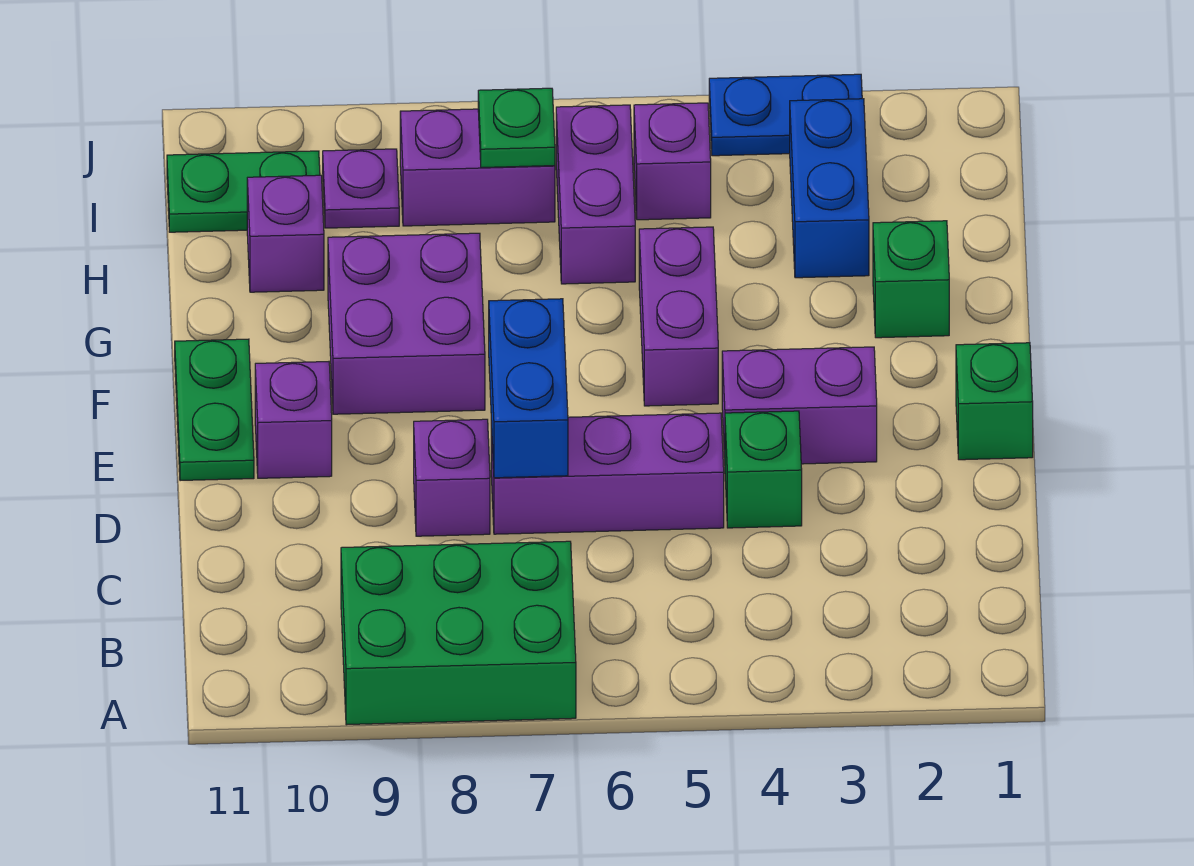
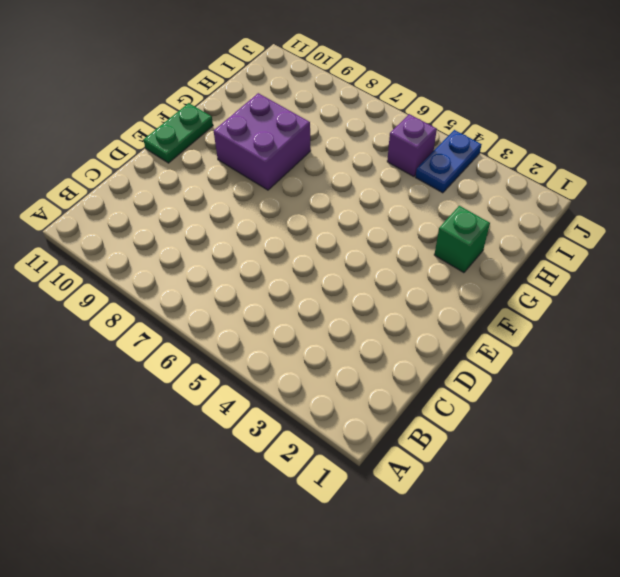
blue plate I4:J4 level 1 -> blue plate J3:J4 level 1
none -> green brick A7:B9 level 1
none -> green brick D4 level 1
none -> purple brick D5:D7 level 1

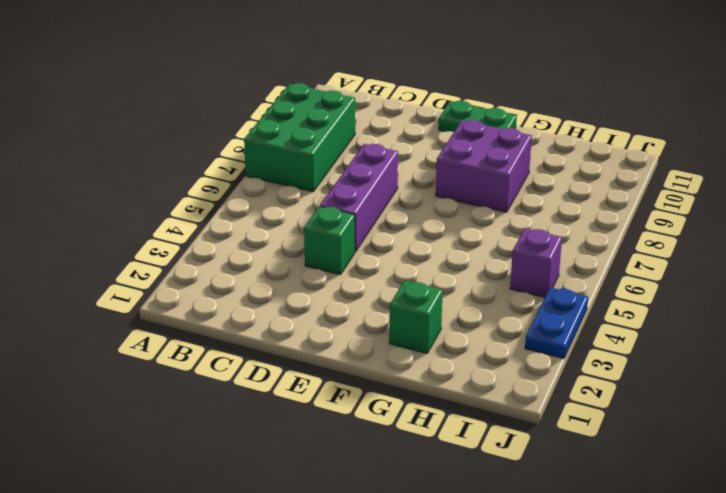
none -> purple brick D8 level 1
none -> green brick E1 level 1
none -> purple brick E3:E4 level 1

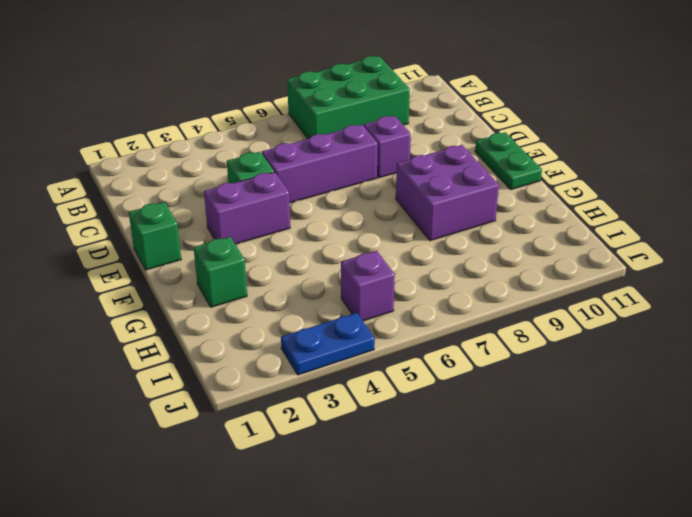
none -> purple brick E10 level 1
none -> purple brick F5:G5 level 1
none -> blue brick H3:I3 level 1

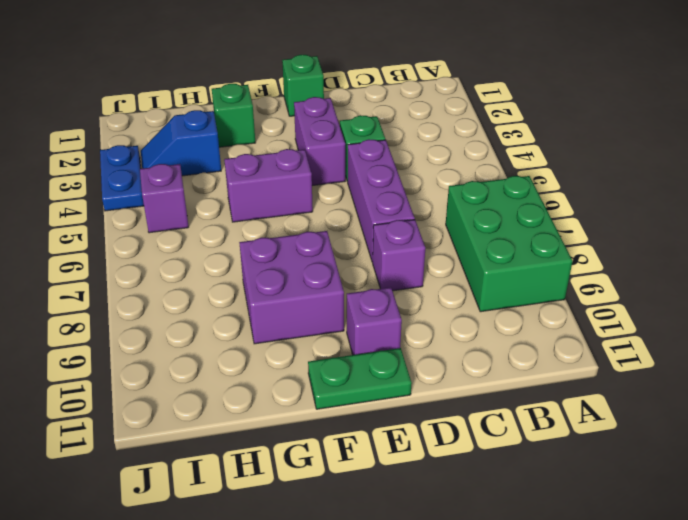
blue slope H3:I3 level 1 top H -> blue brick H3:I3 level 1
none -> purple brick H6:I6 level 1
none -> purple brick H10 level 1
none -> purple brick I7:I8 level 1

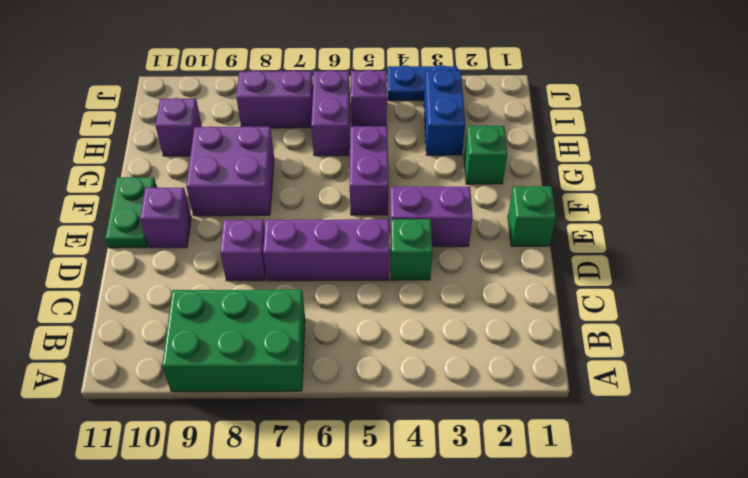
none -> purple plate I9 level 1
none -> green plate I10:I11 level 1
none -> blue brick D7:E7 level 2

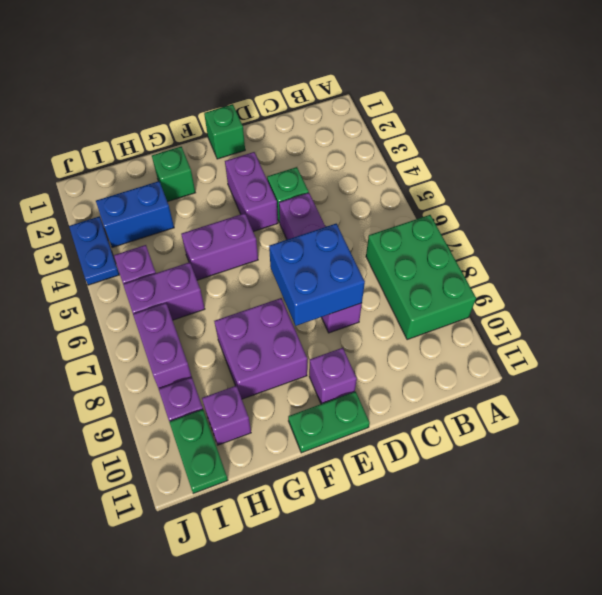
blue brick D7:E8 level 2 -> blue brick D7:E7 level 2
none -> green plate I7 level 2

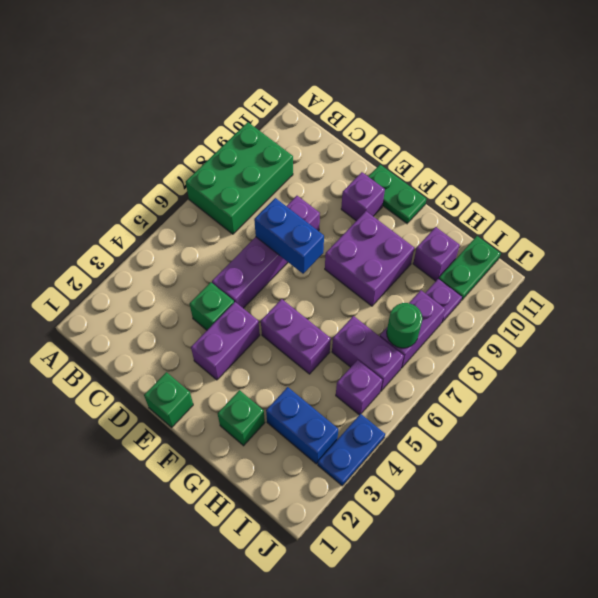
green round brick I7 level 2 -> green plate I7 level 2

